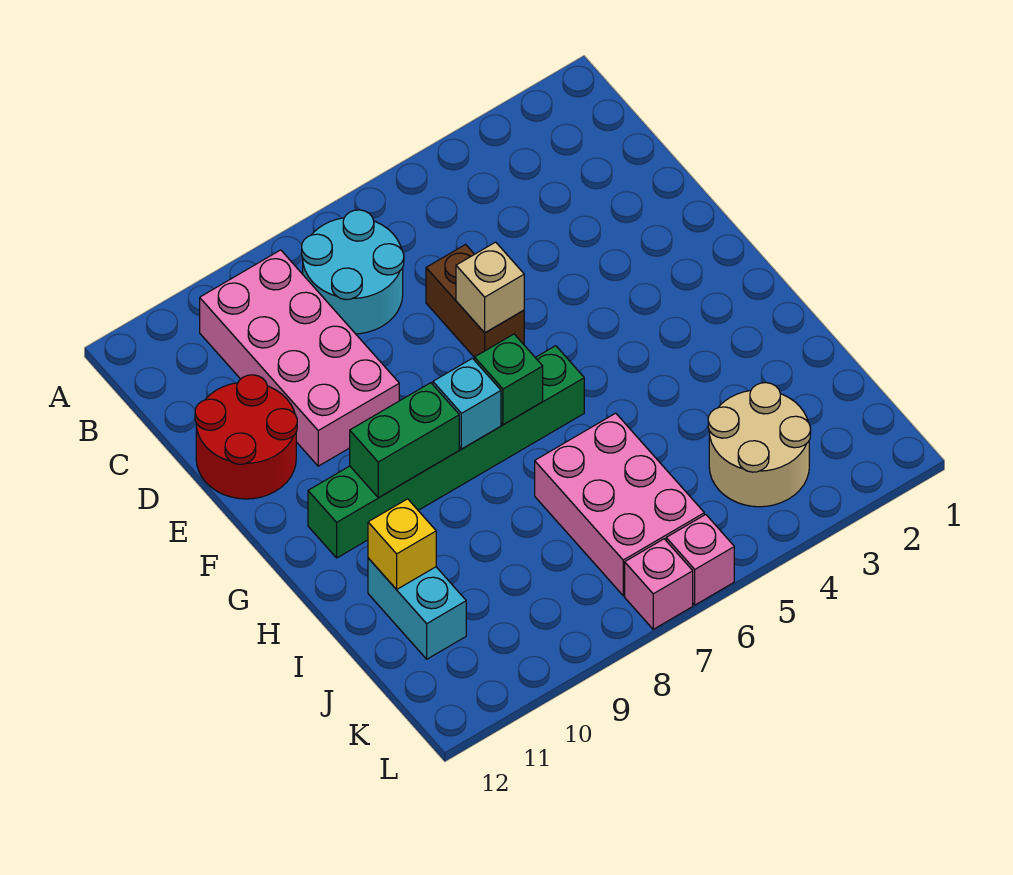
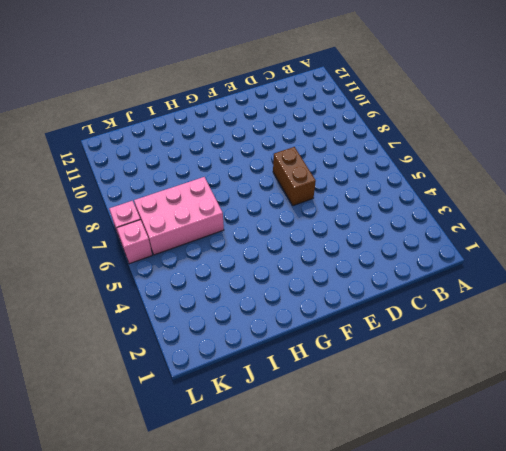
brown brick E6:E7 level 1 -> brown brick D6:E6 level 1
none -> cyan round brick B7:C8 level 1
none -> pink brick B9:E10 level 1
none -> red round brick D11:E12 level 1

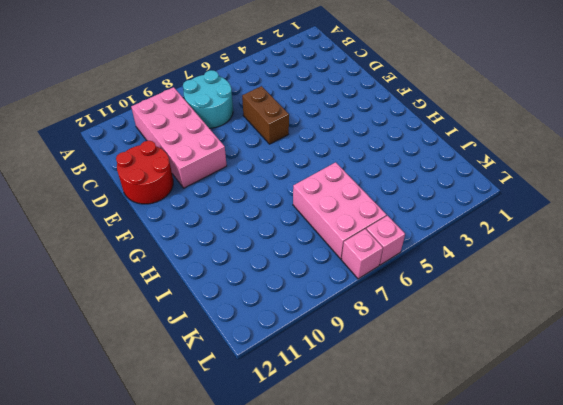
none -> green brick G6:G11 level 1
none -> cyan brick I11:J11 level 1
none -> tan round brick J3:K4 level 1

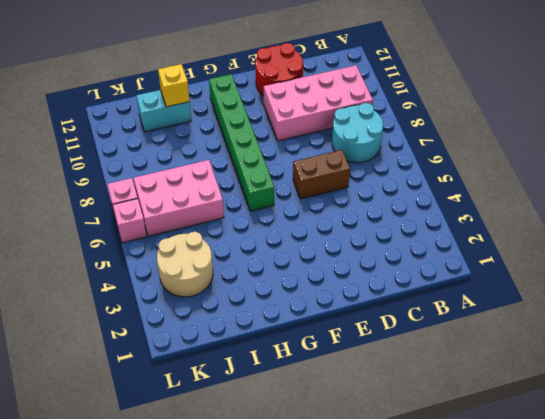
none -> tan brick E6 level 2
none -> green brick G7 level 2
none -> cyan brick G8 level 2

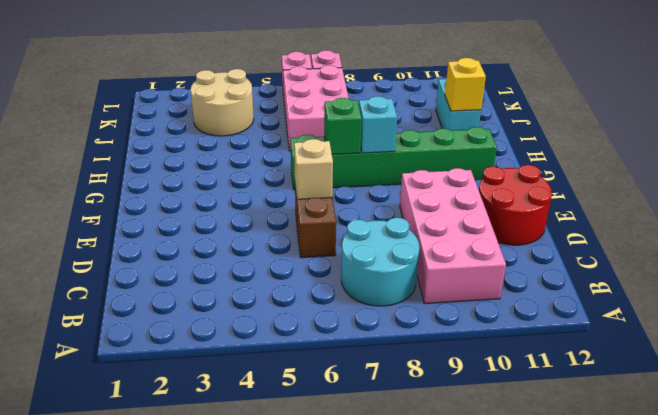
none -> green brick G9:G10 level 2

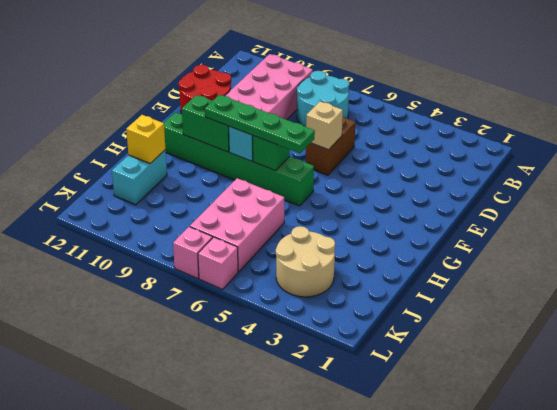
green plate G6:G9 level 3 -> none

